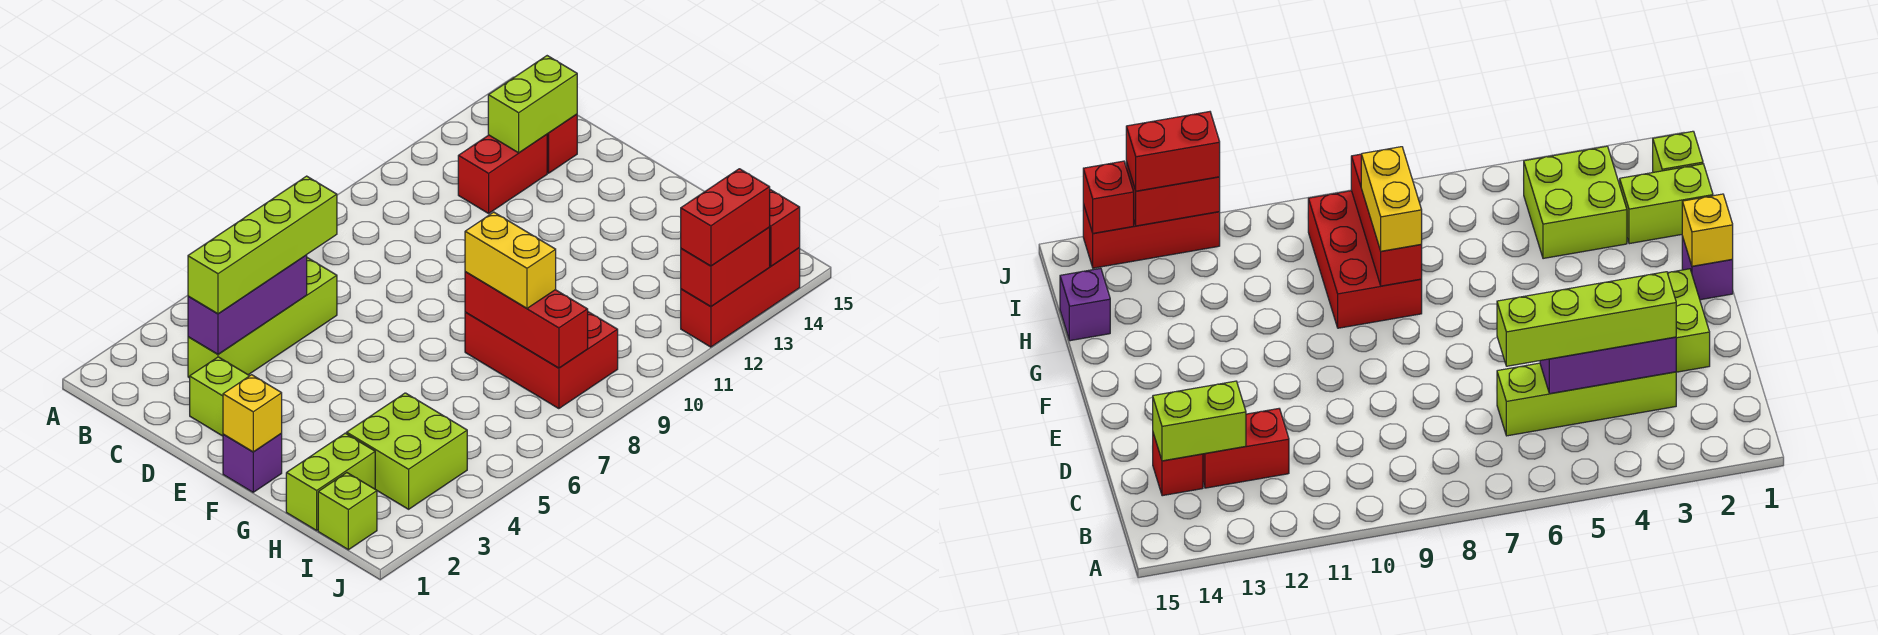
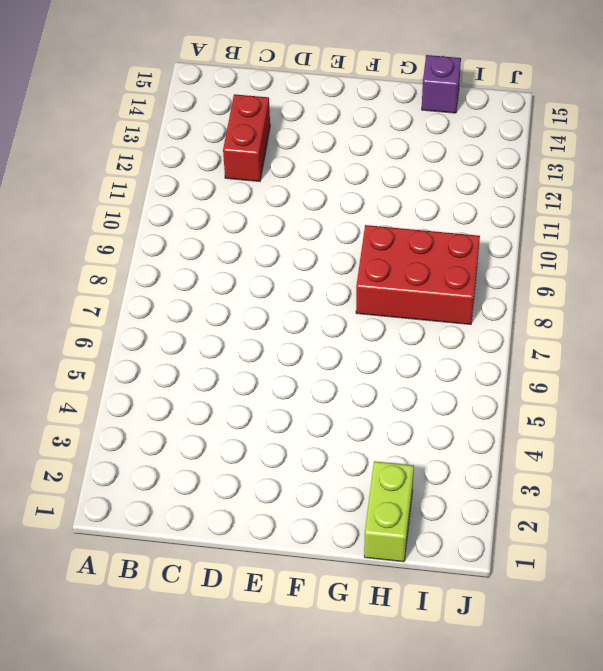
none -> lime brick C3:C6 level 1
none -> red brick C14 level 1
none -> lime brick D2:E2 level 1

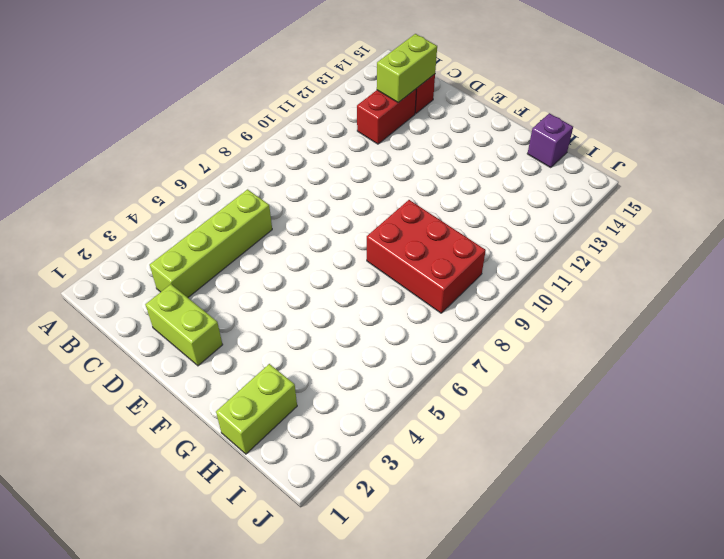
none -> purple brick F1 level 1
none -> lime brick H3:I4 level 1
none -> lime brick I1 level 1

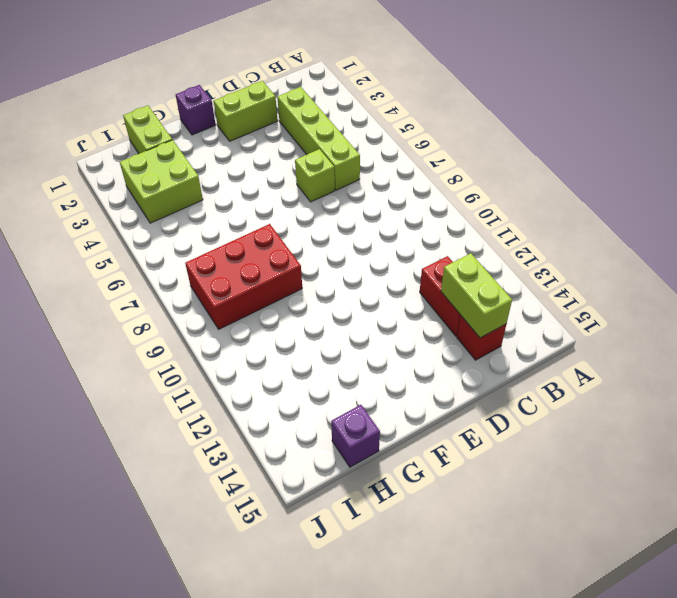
lime brick D6 level 1 -> lime brick I1 level 1
none -> red brick J12:J14 level 1
none -> purple brick C3:C5 level 2
none -> yellow brick F1 level 2

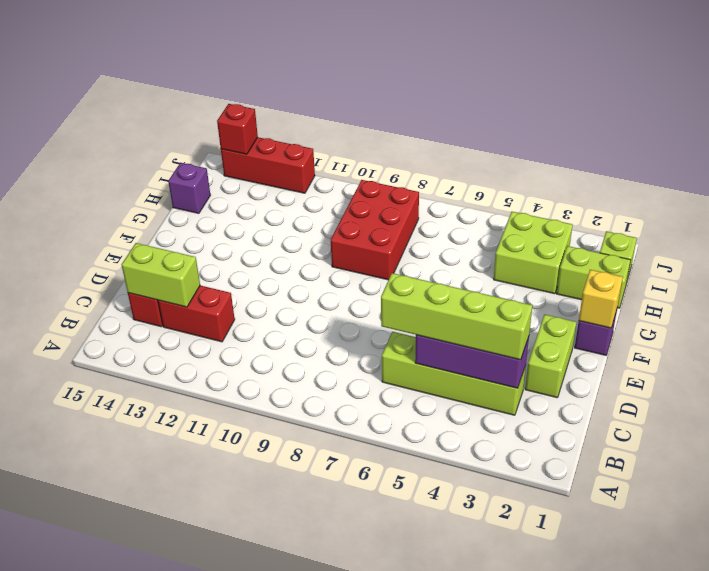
none -> red brick G8:I8 level 2
none -> red brick J12:J13 level 2
none -> yellow brick G8:H8 level 3

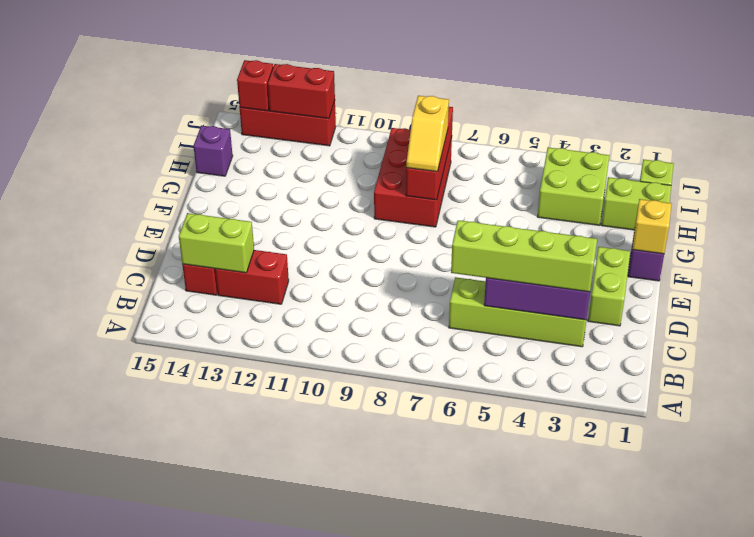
yellow slope G8:H8 level 3 top H -> yellow brick G8:H8 level 3
none -> red brick J12:J13 level 3

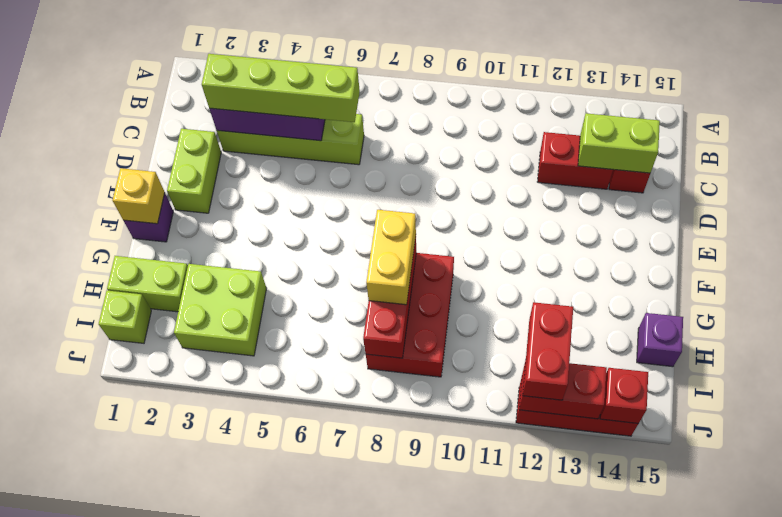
red brick I12:J12 level 3 -> red brick J12:J13 level 3

